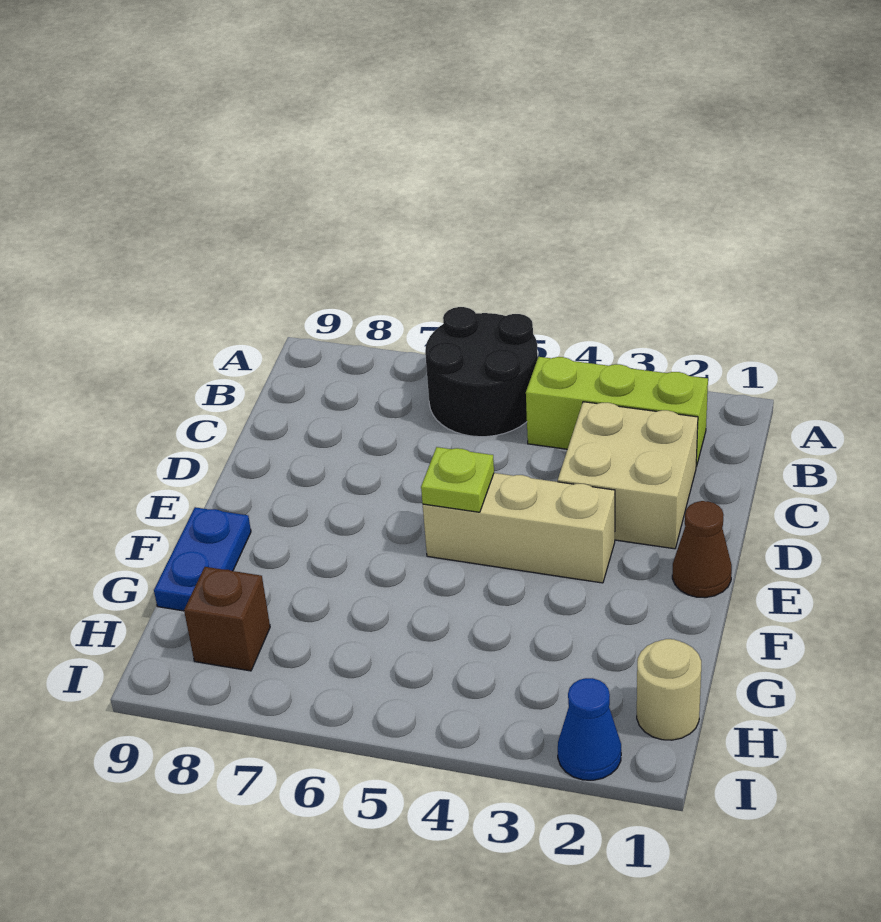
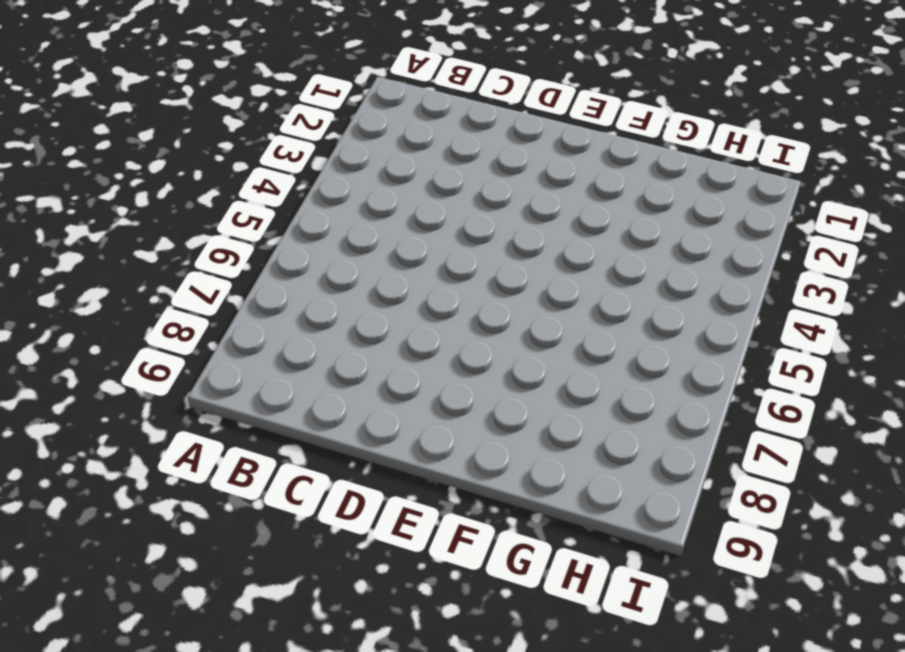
none -> black round brick A5:B6 level 1
none -> lime brick B2:B4 level 1

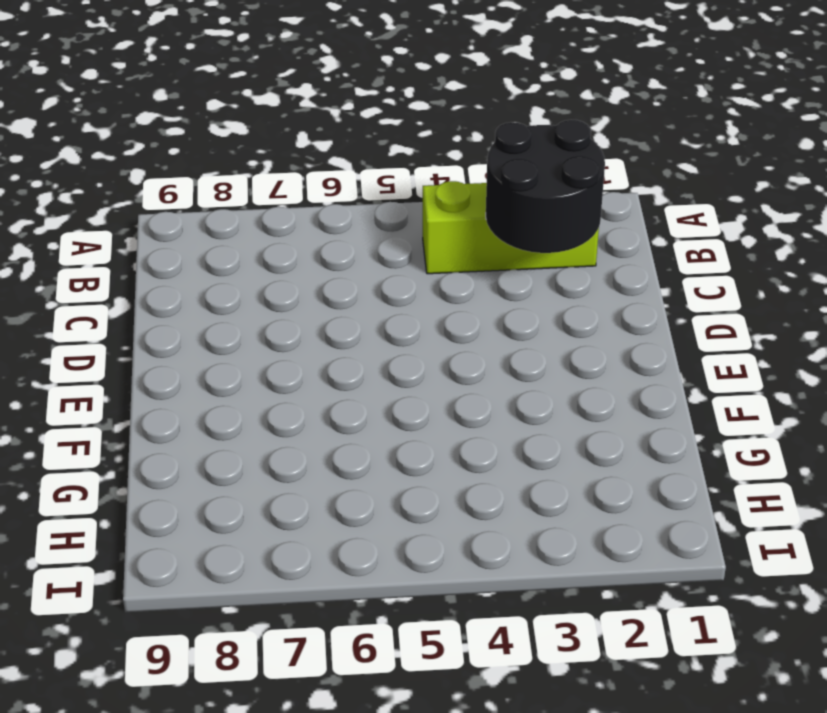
black round brick B2:C3 level 2 -> black round brick A5:B6 level 1
none -> tan brick C2:D3 level 1
none -> brown cone E1 level 1

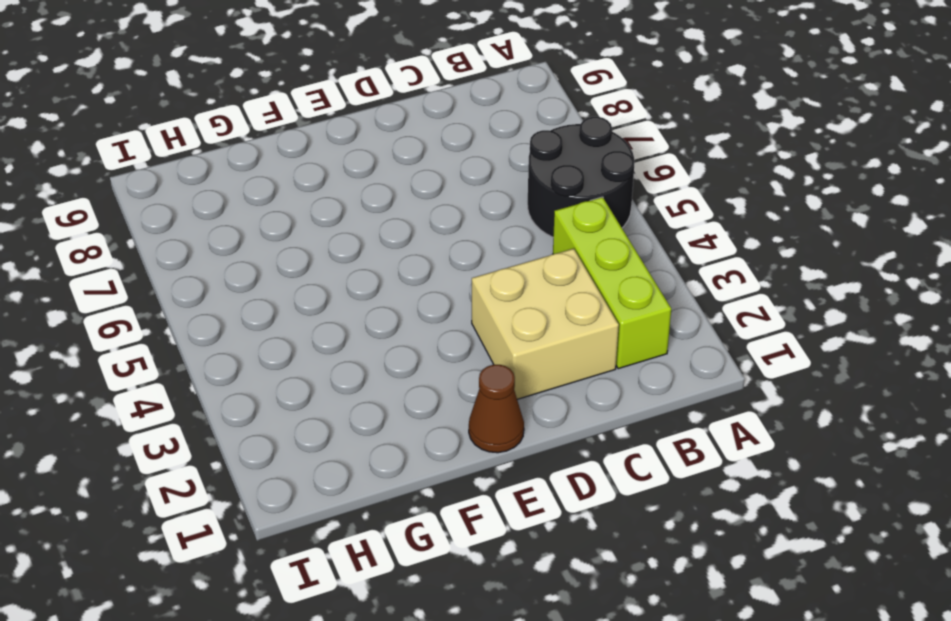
none -> tan brick E3:E5 level 1
none -> blue plate F9:G9 level 1

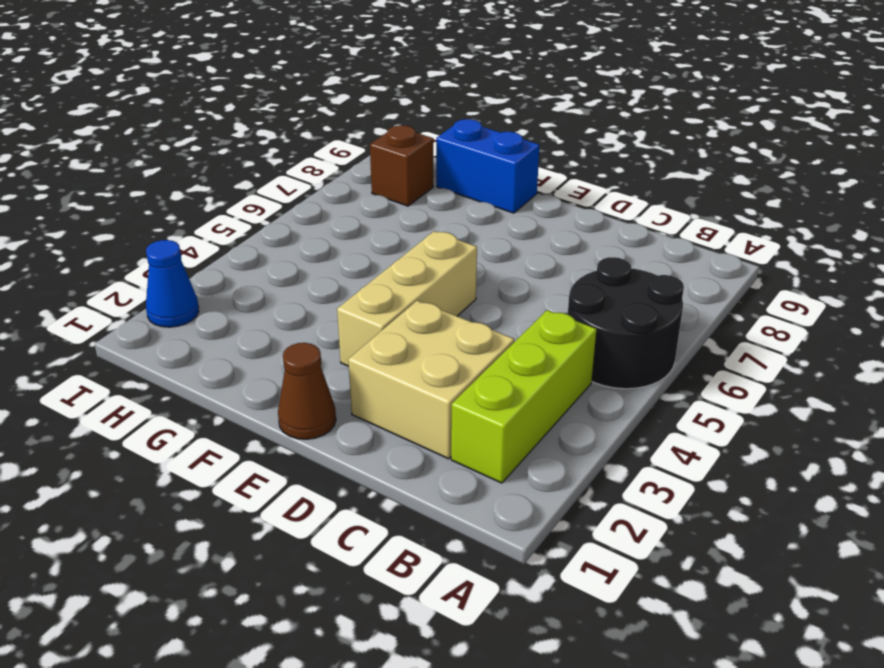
blue brick F9:G9 level 1 -> blue plate F9:G9 level 1
none -> tan round brick H1 level 1
none -> lime plate E5 level 2

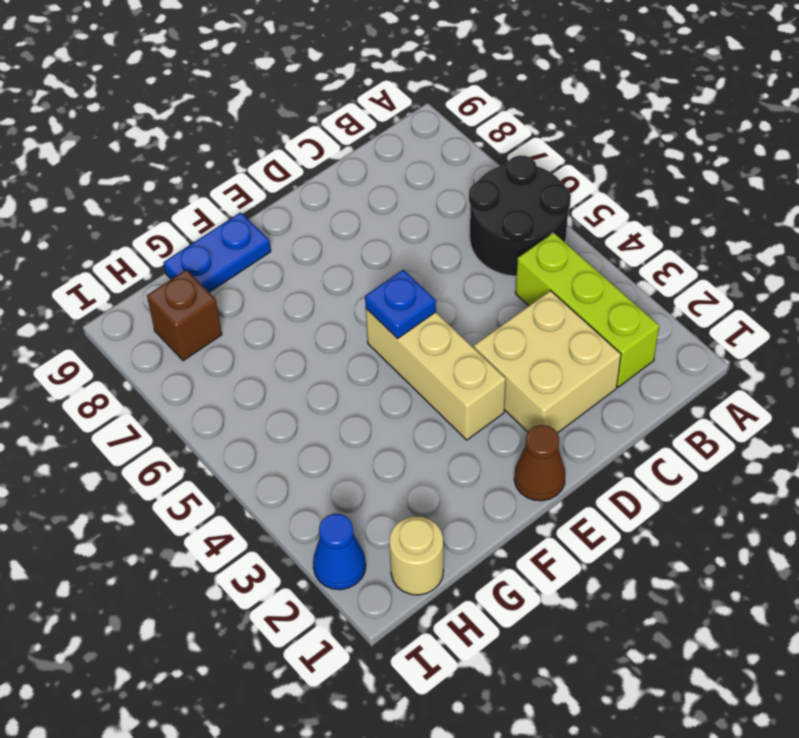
blue plate E5 level 2 -> lime plate E5 level 2

